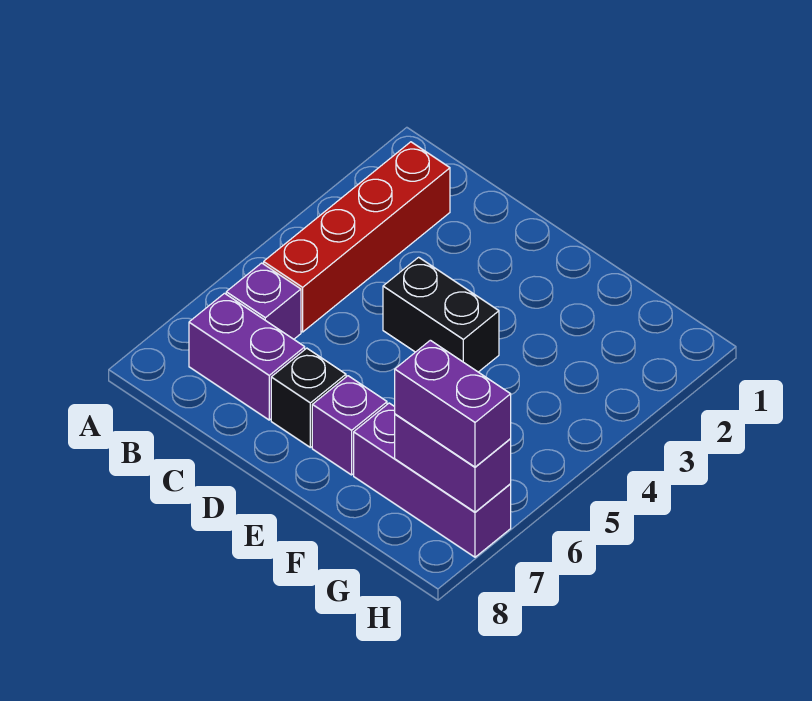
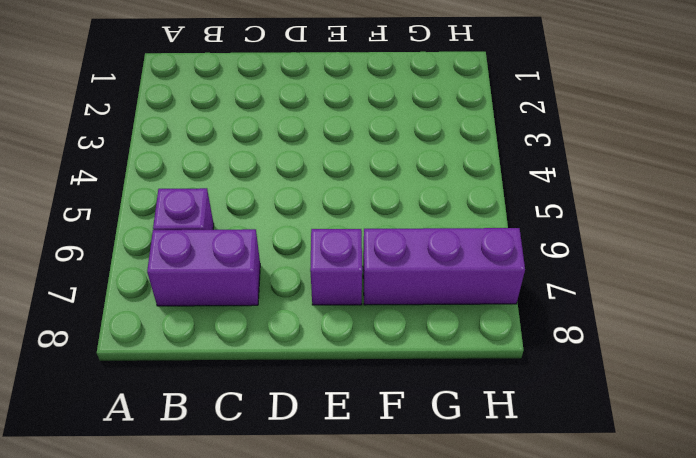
none -> red brick B2:B5 level 1
none -> black brick D4:E4 level 1

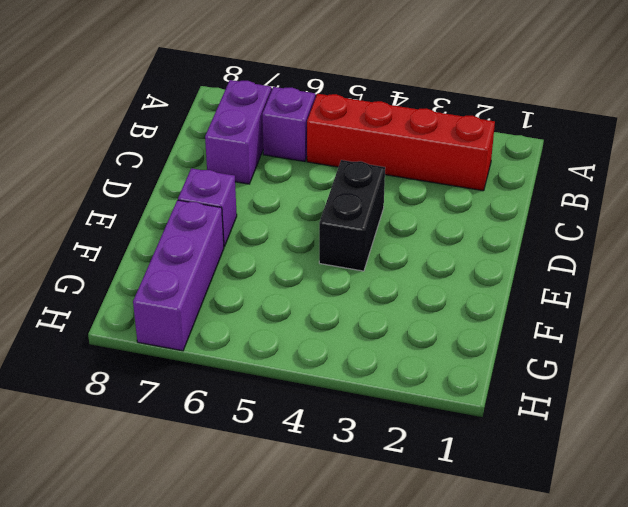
none -> black brick D7 level 1
none -> purple brick G7:H7 level 2

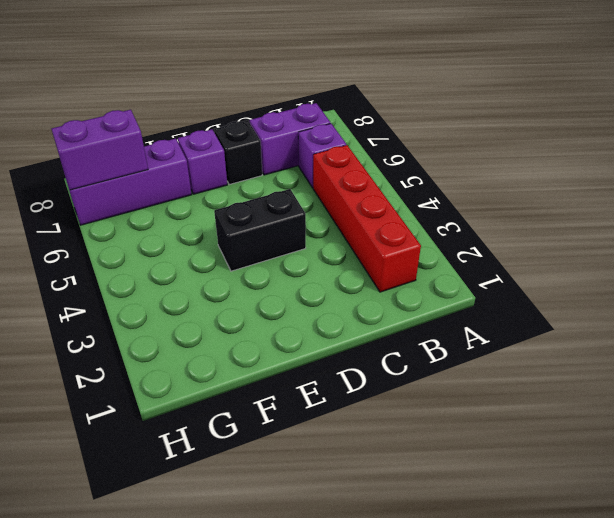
none -> purple brick G7:H7 level 3

